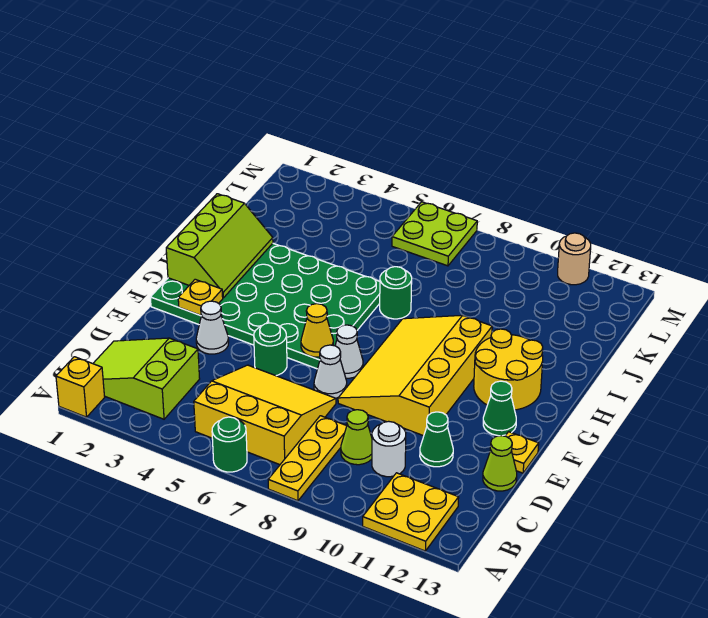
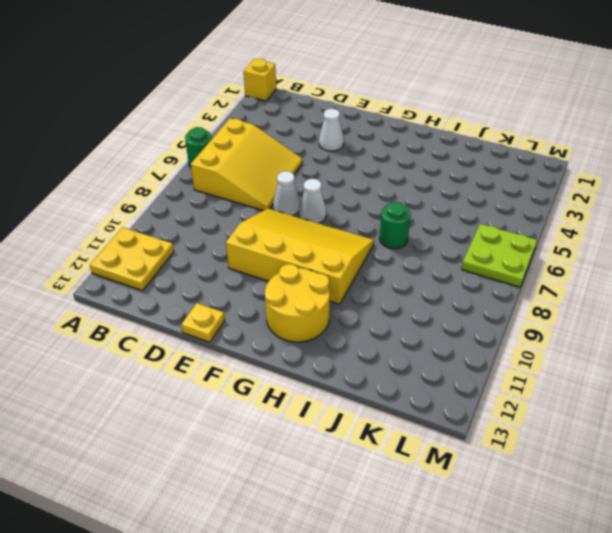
none -> yellow plate A8:C8 level 1
none -> lime slope B1:C3 level 1 top 3
none -> lime cone C9 level 1

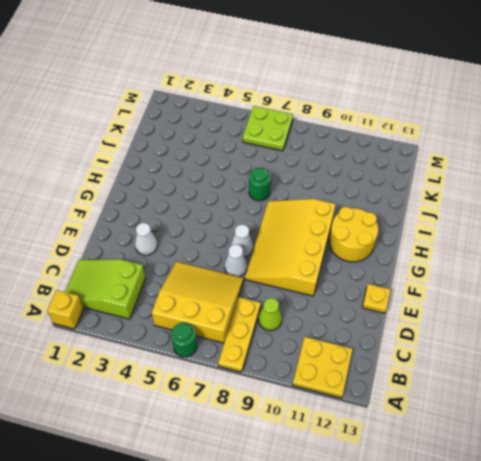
none -> white round brick C10 level 1
none -> green cone D11 level 1
none -> lime cone D13 level 1

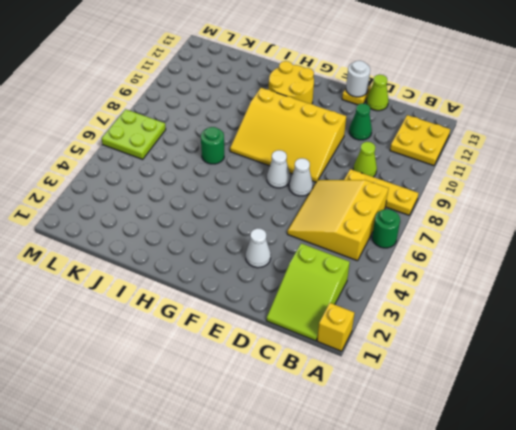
white round brick E13 level 2 -> white round brick C10 level 1
none -> green round brick E5 level 1
none -> green plate F1:I6 level 1
none -> green cone F12 level 1

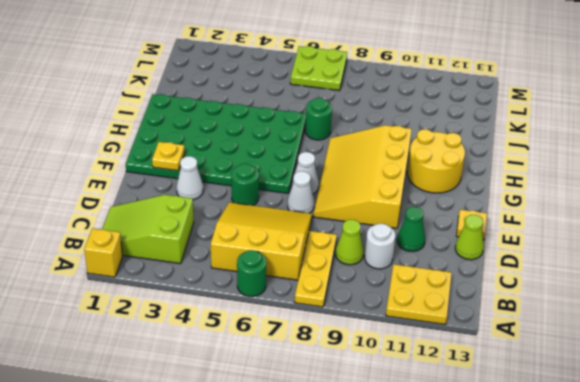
none -> green cone F12 level 1
none -> tan round brick M11 level 1
none -> yellow cone F6 level 2

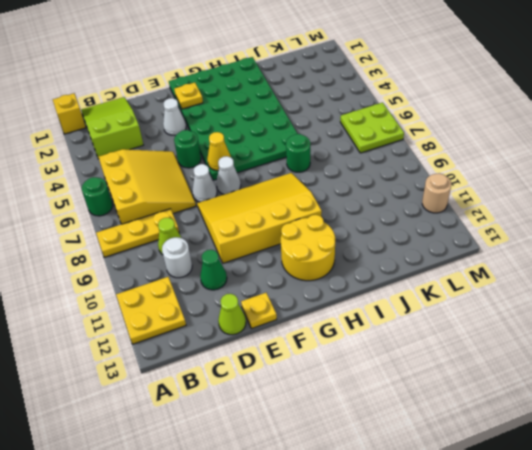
none -> green cone F12 level 1
none -> lime slope G1:I2 level 2 top 1

